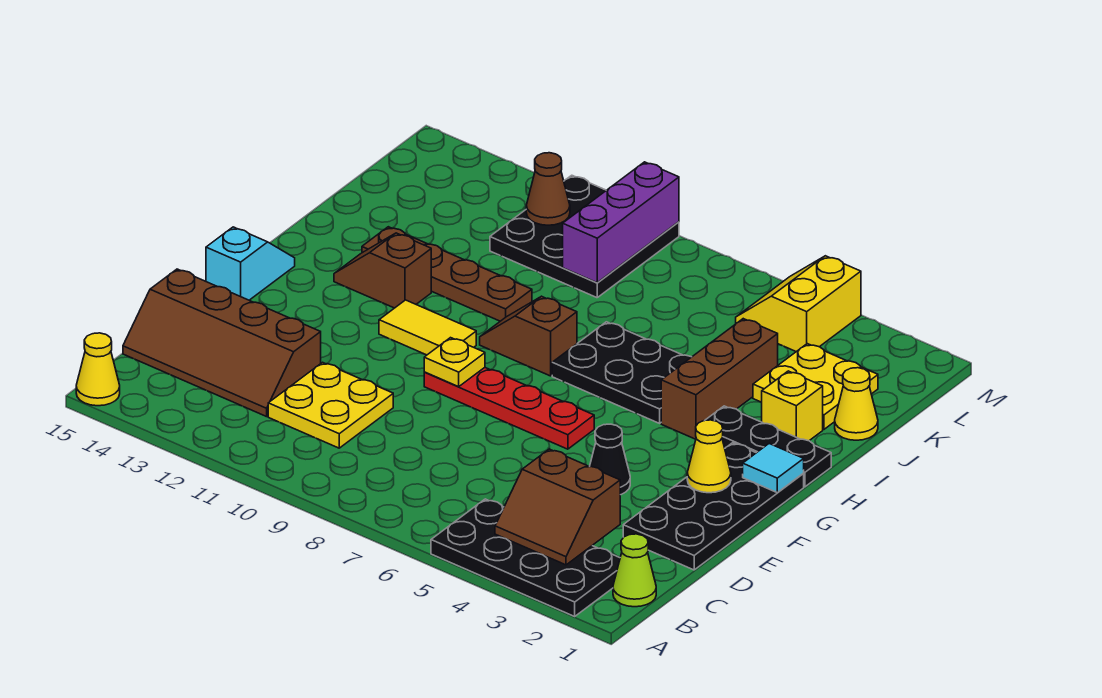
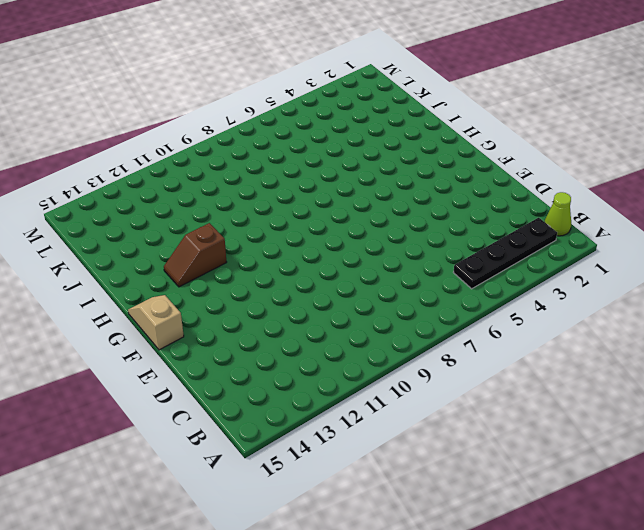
black plate B2:B5 level 1 -> black plate A2:B5 level 1
tan slope F15:G15 level 1 top F -> cyan slope F15:G15 level 1 top F
none -> yellow cone A15 level 1
none -> yellow plate C10:D11 level 1
none -> brown slope C12:D15 level 1 top D

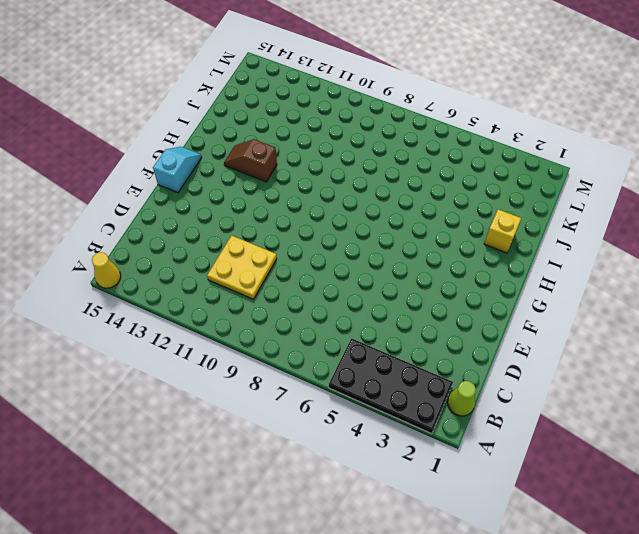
none -> brown slope C12:D15 level 1 top D
none -> black plate D1:G2 level 1
none -> black cone E4 level 1

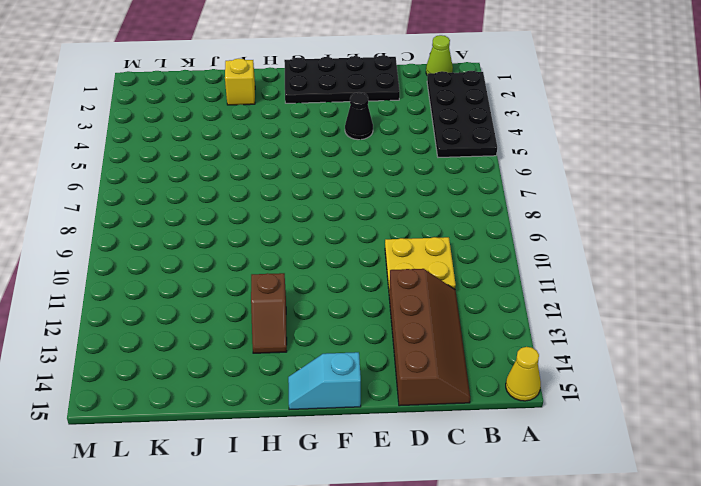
none -> red plate F6:F9 level 1
none -> yellow tile G10:G11 level 1
none -> black plate H1:H3 level 1

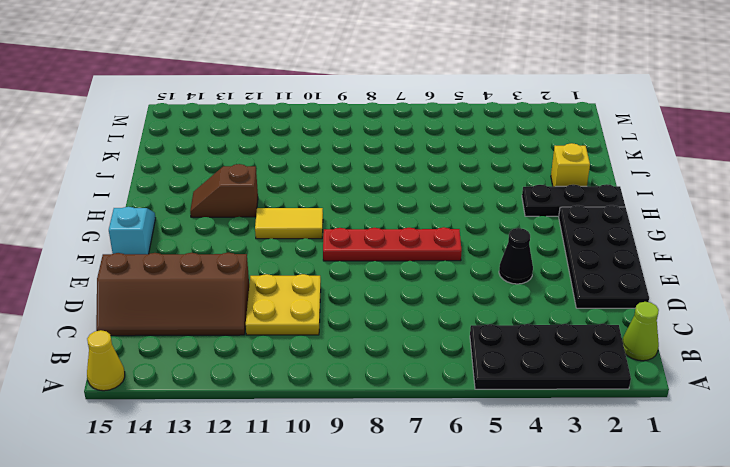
none -> brown brick H4:J4 level 1
none -> black plate H5:I7 level 1
none -> brown slope H8:H9 level 1 top 8

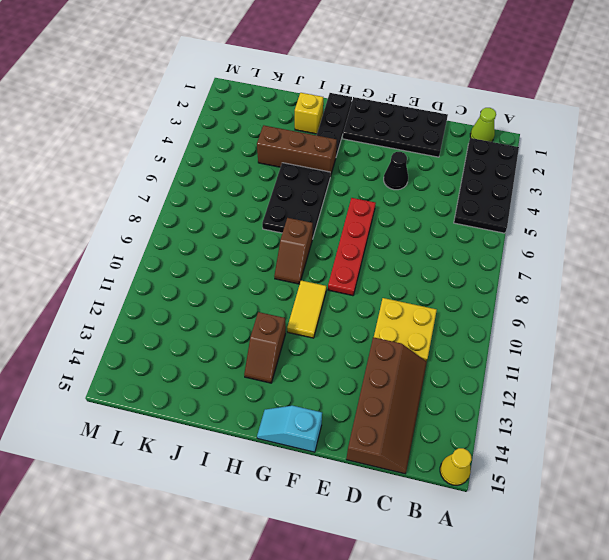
none -> brown plate I10:I13 level 1
none -> yellow cone J1 level 1
none -> yellow plate J2:K3 level 1

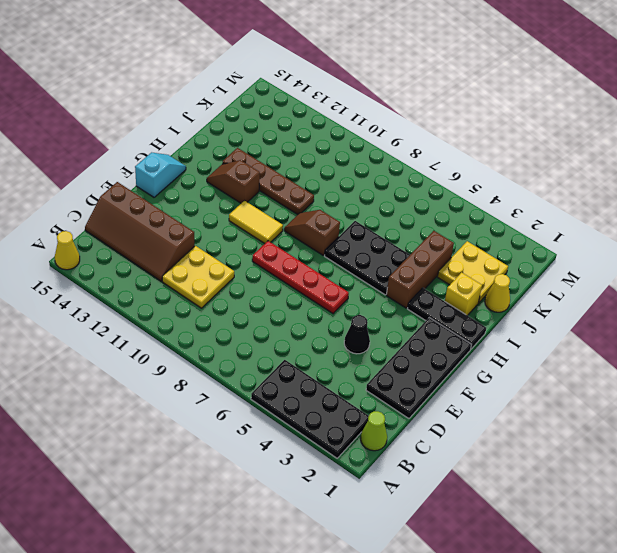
none -> black plate K9:M11 level 1
none -> yellow slope L4:M5 level 1 top 4
none -> brown slope B3:C4 level 2 top C

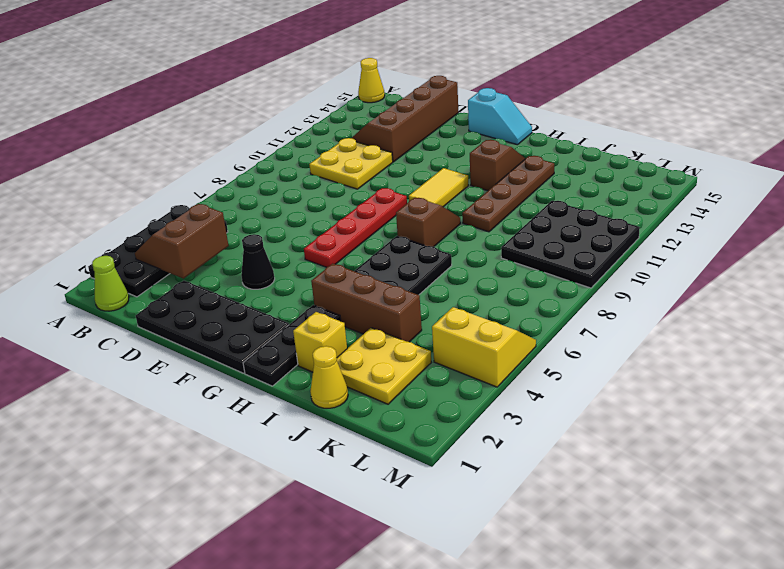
none -> yellow cone F2 level 2
none -> yellow plate F9 level 2
none -> cyan tile G1 level 2

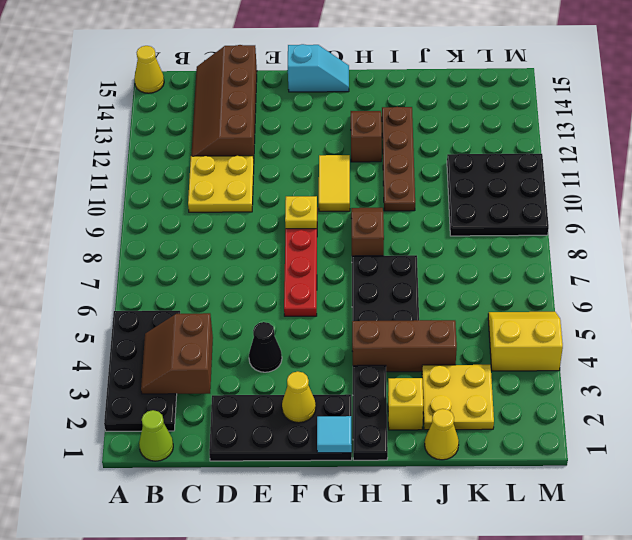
none -> purple brick K9:M9 level 2
none -> brown cone L11 level 2

